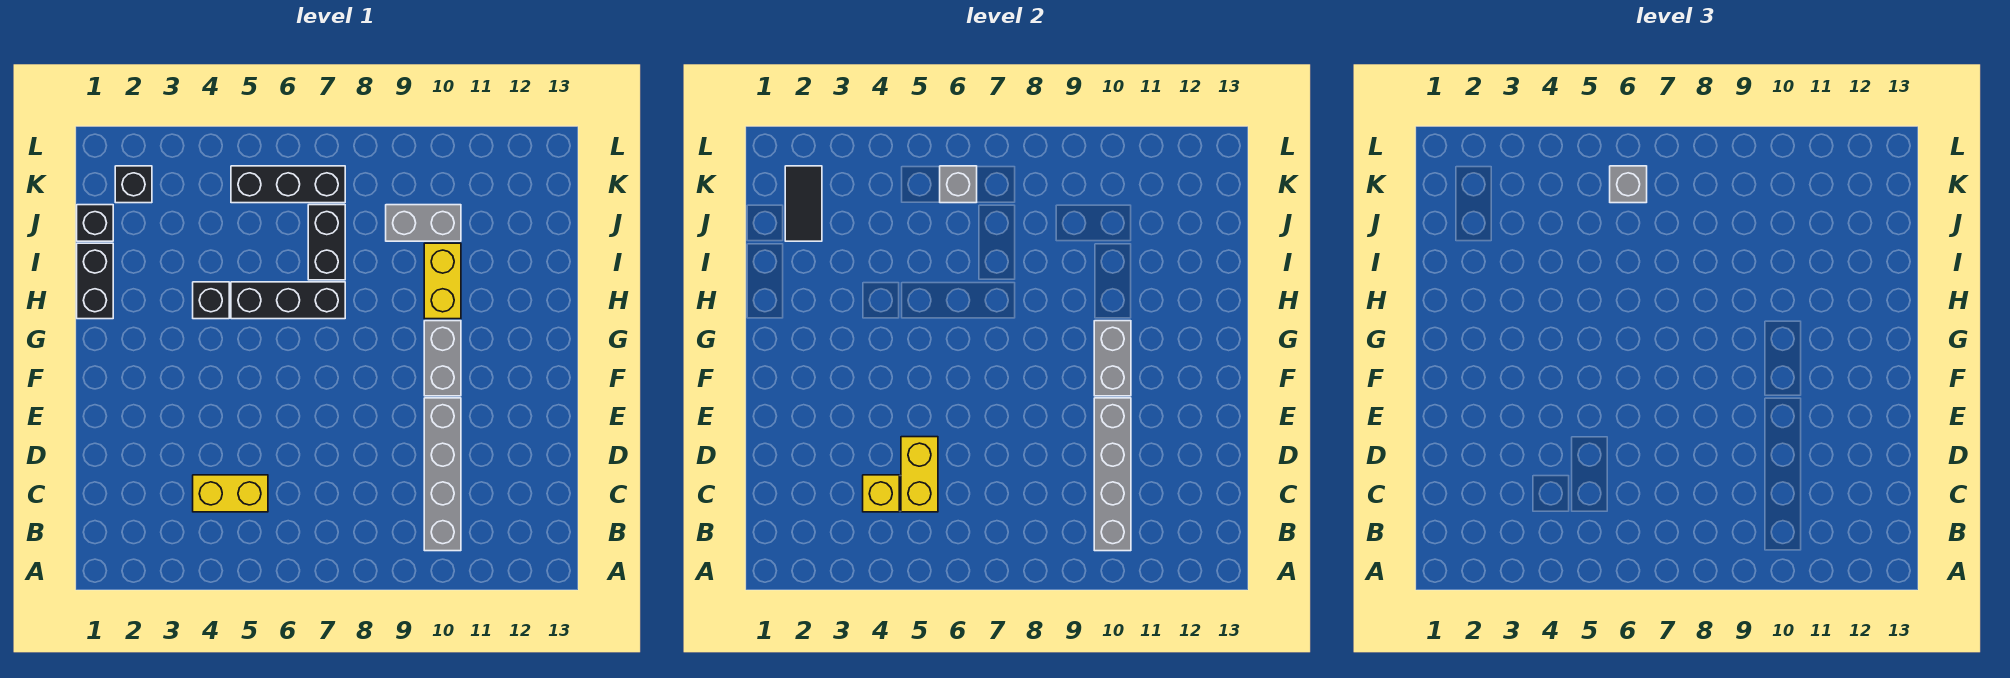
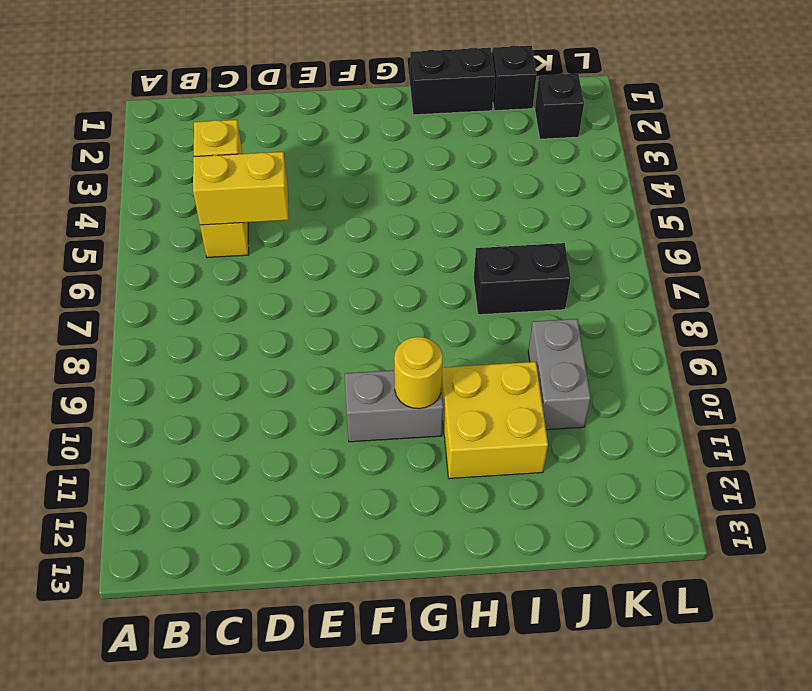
yellow round brick G10 level 2 -> grey brick F10:G10 level 2
yellow brick H10:I11 level 1 -> yellow brick H10:I10 level 1
none -> grey brick B10:E10 level 1
none -> black brick H4 level 1
none -> black brick H5:H7 level 1

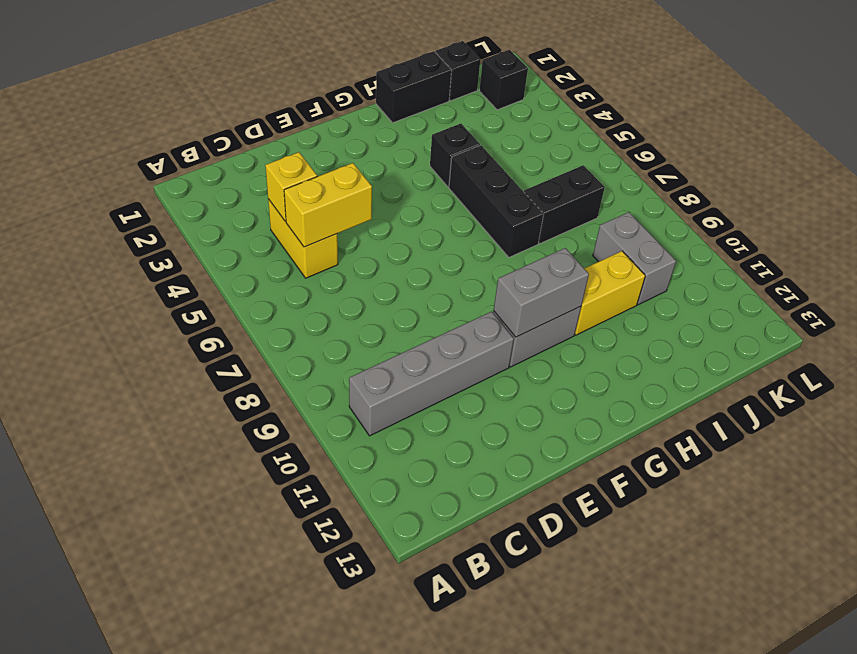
none -> black brick K5:K7 level 1
none -> grey brick B10:E10 level 2
none -> black tile J2:K2 level 2

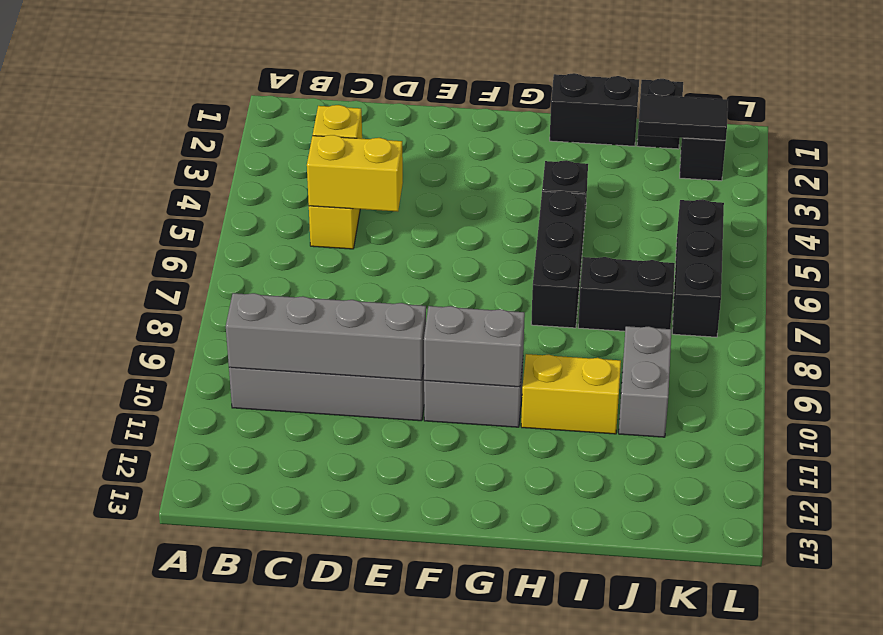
none -> grey brick K6 level 2
none -> grey brick K6 level 3

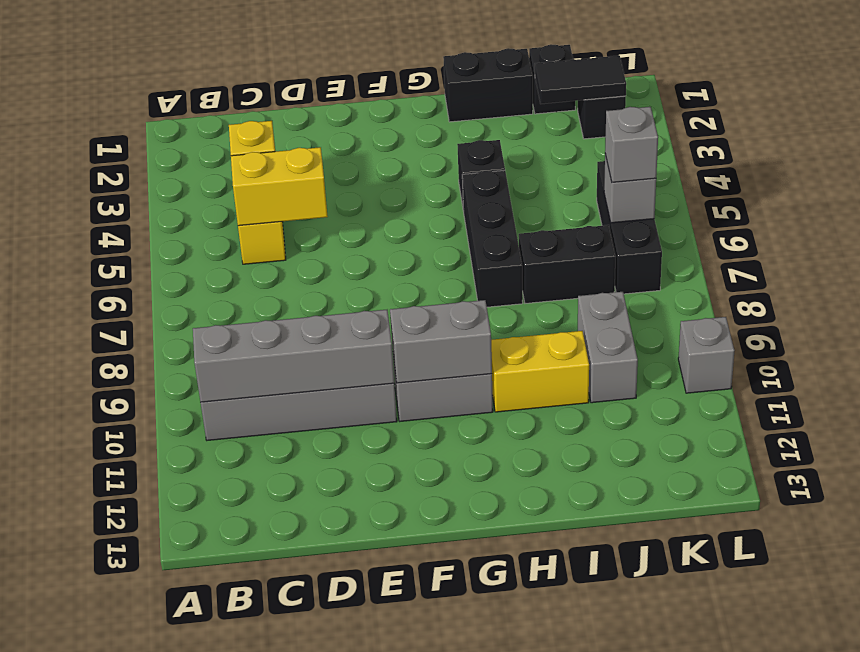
grey brick L10 level 1 -> none

